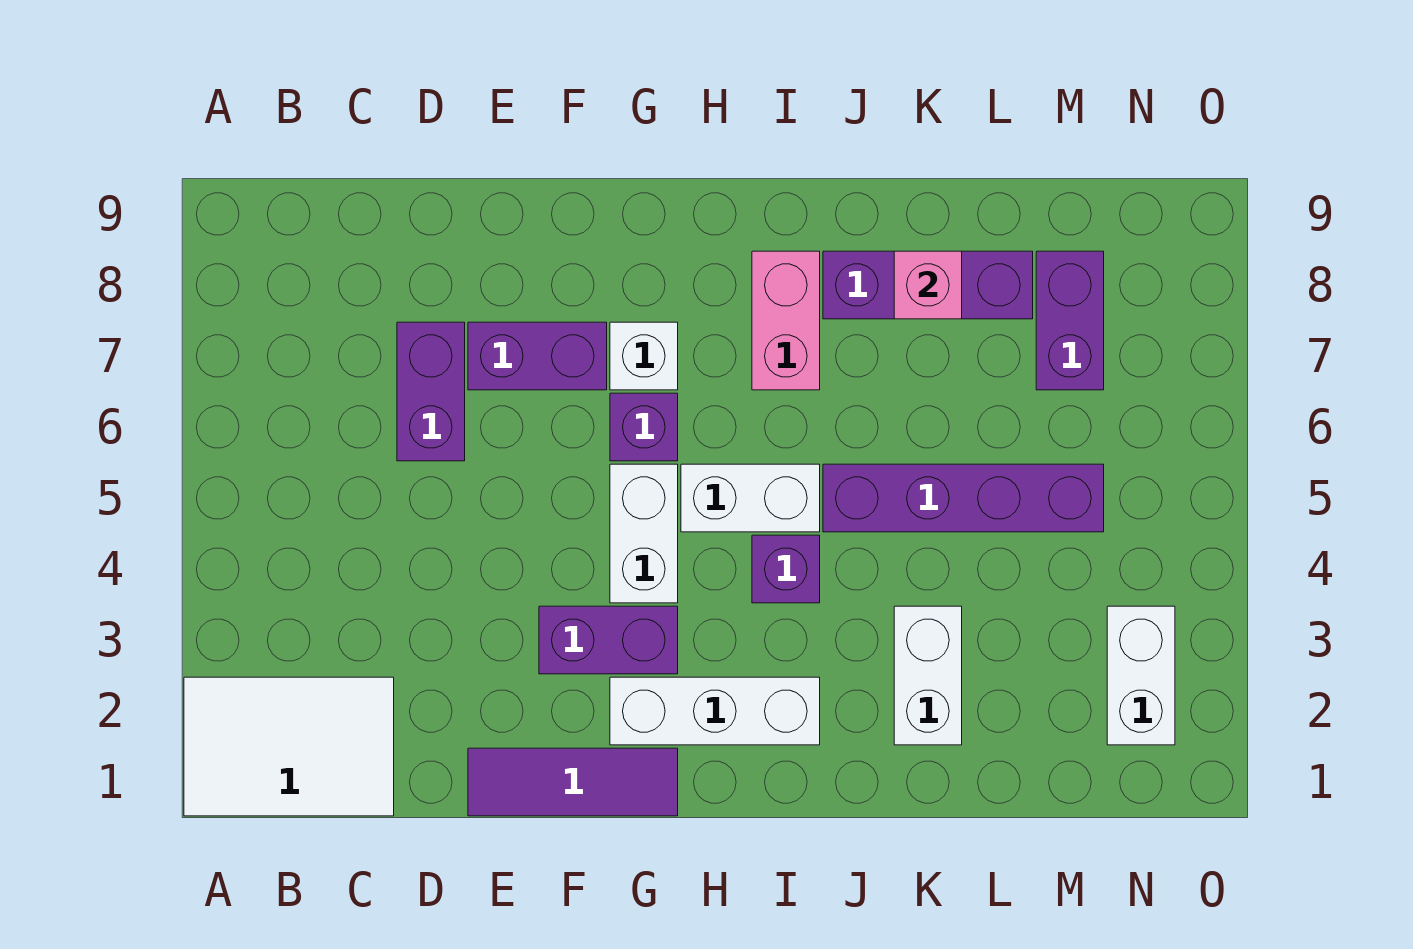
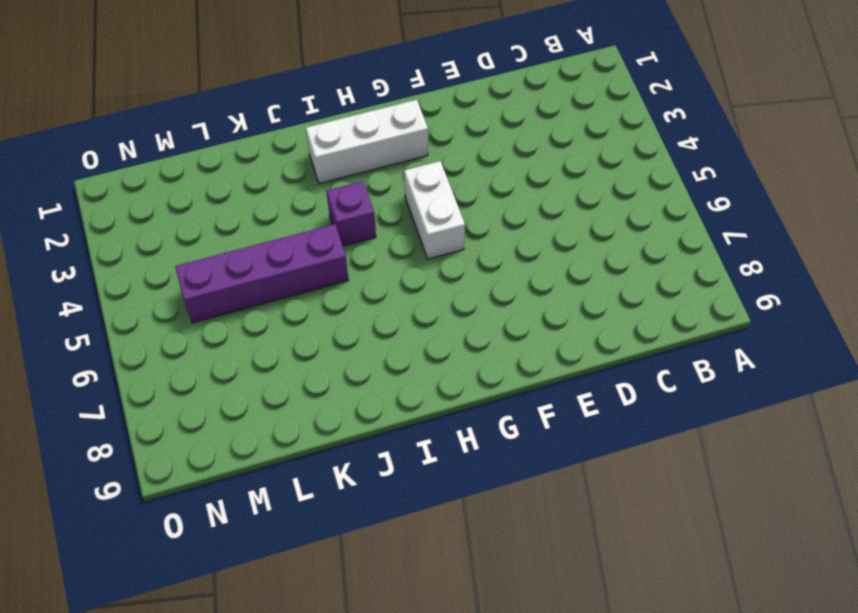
none -> white tile A1:C2 level 1
none -> purple brick D6:D7 level 1
none -> purple tile E1:G1 level 1

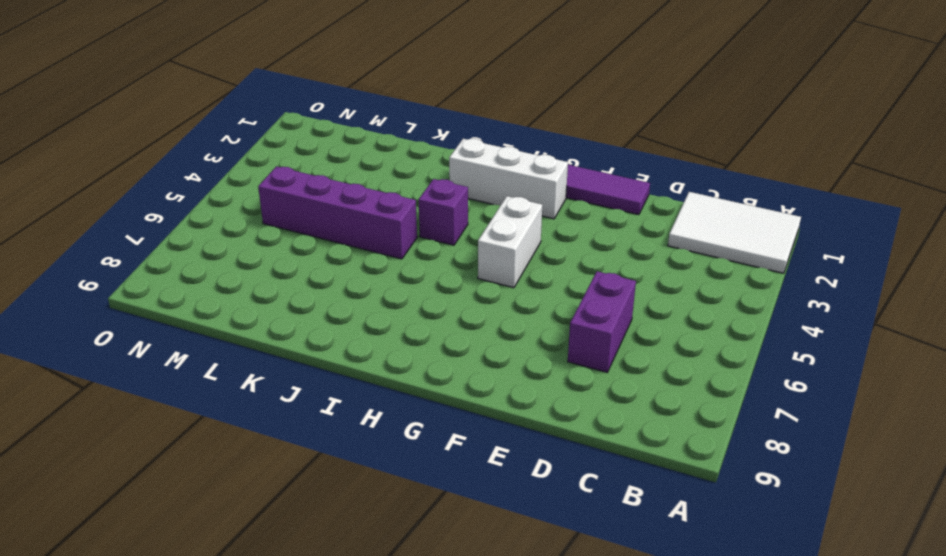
none -> purple brick E7:F7 level 1
none -> purple brick F3:G3 level 1
none -> purple brick G6 level 1

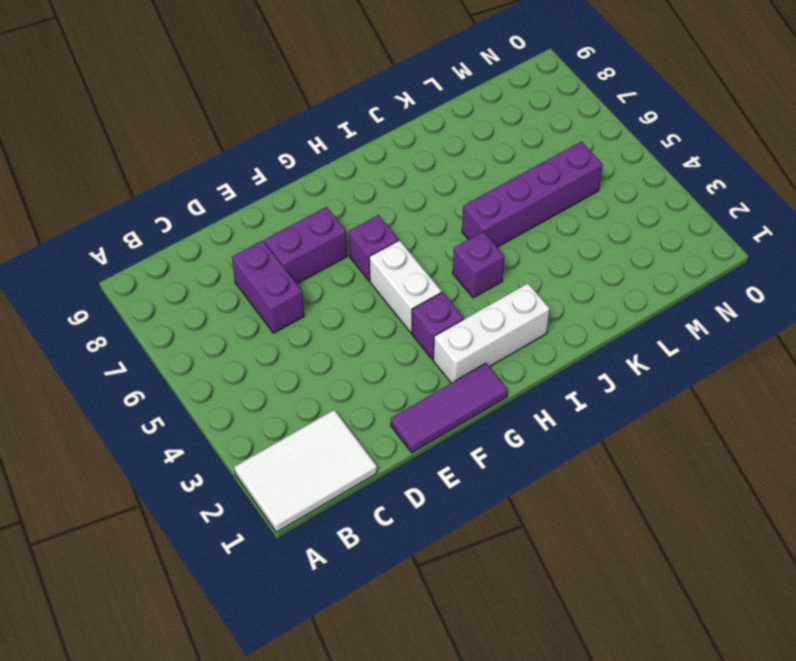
purple brick G3 level 1 -> purple brick F3:G3 level 1
none -> white brick G7 level 1
none -> white brick H5:I5 level 1
none -> pink brick I7:I8 level 1

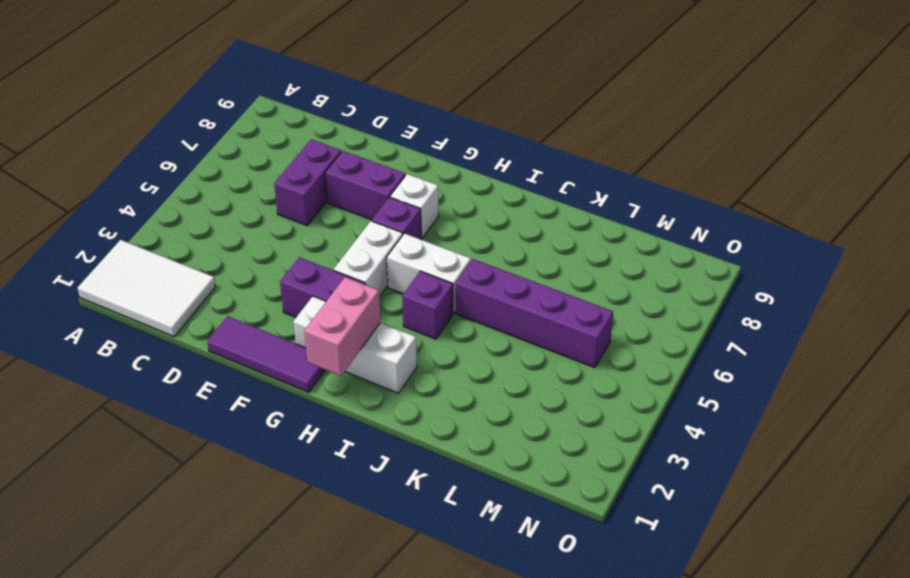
pink brick H1:H2 level 2 -> pink brick I7:I8 level 1
none -> purple brick J8:L8 level 1
none -> white brick K2:K3 level 1
none -> purple brick M7:M8 level 1

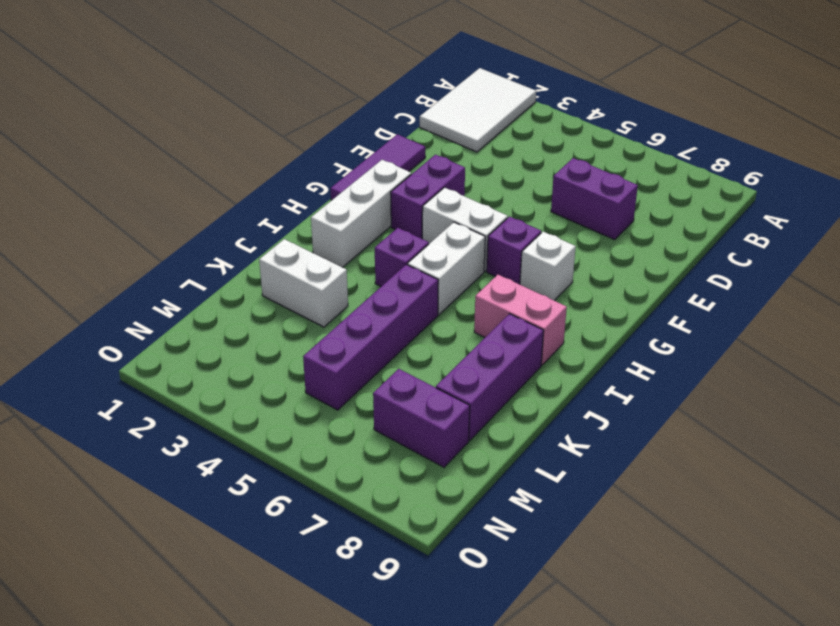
none -> purple brick E7:F7 level 1
none -> white brick N2:N3 level 1
none -> pink brick K8 level 2

